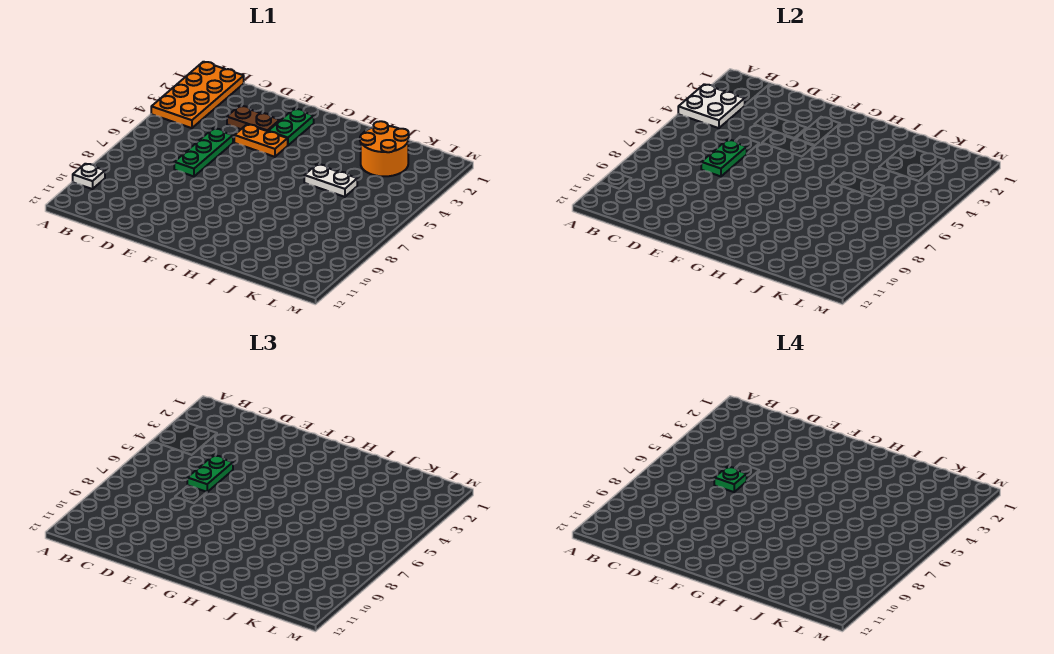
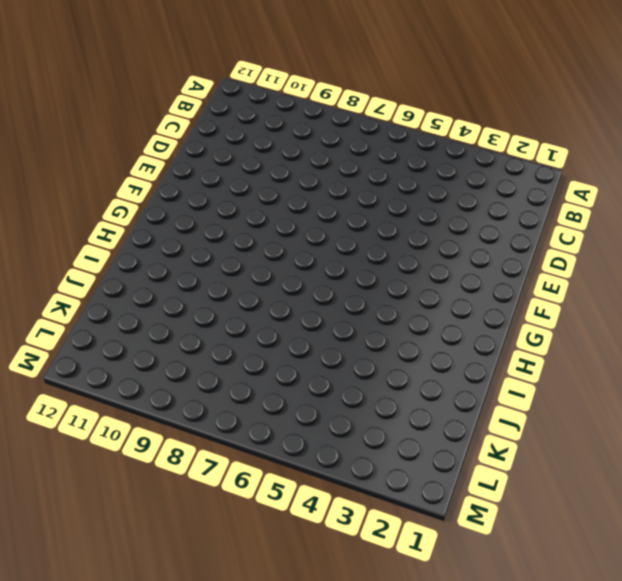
none -> orange plate A1:B4 level 1
none -> white plate A10 level 1
none -> brown plate D3:E3 level 1

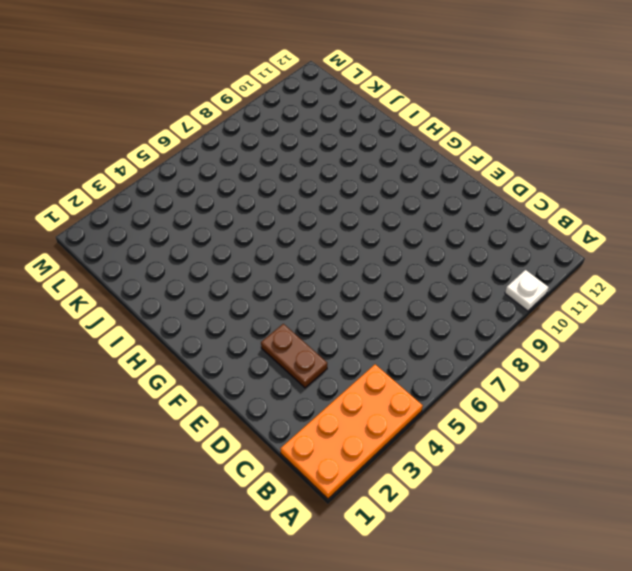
none -> green plate D5:D7 level 1
none -> orange plate E4:F4 level 1
none -> green plate F2:F3 level 1

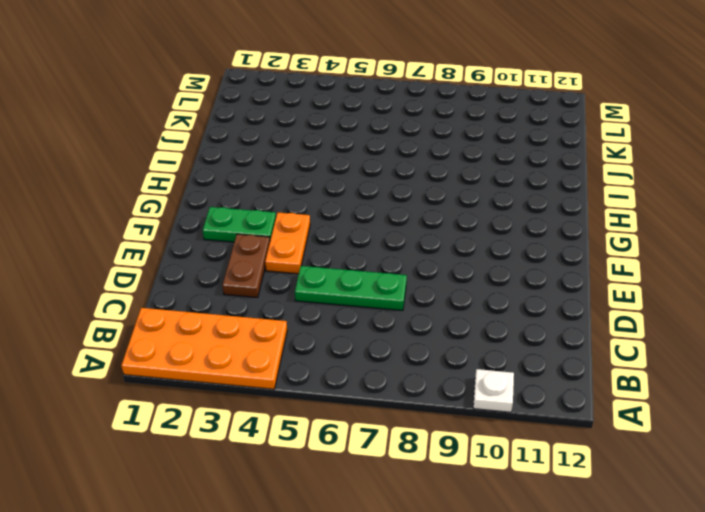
none -> white plate I5:J5 level 1
none -> orange round brick J2:K3 level 1
none -> white plate A3:B4 level 2

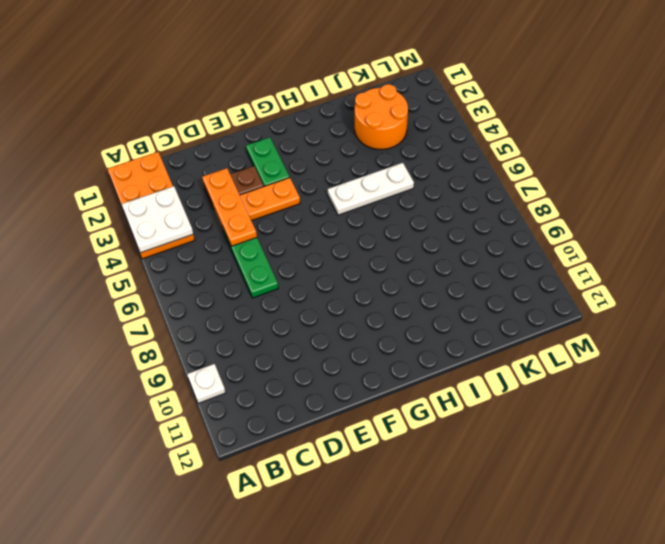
orange plate D3:D5 level 2 -> none
white plate H5:J5 level 1 -> white plate I5:J5 level 1
none -> green plate D6:D7 level 2
none -> green plate D5:D6 level 3
none -> green plate D6 level 4

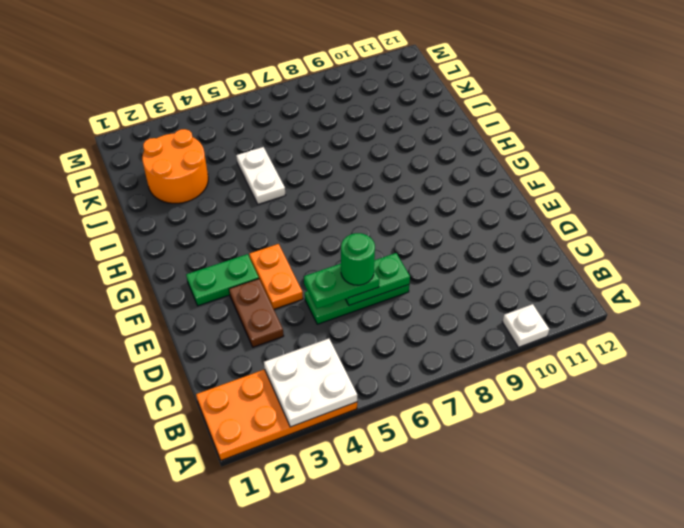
green round brick D6 level 4 -> green plate D6 level 4

